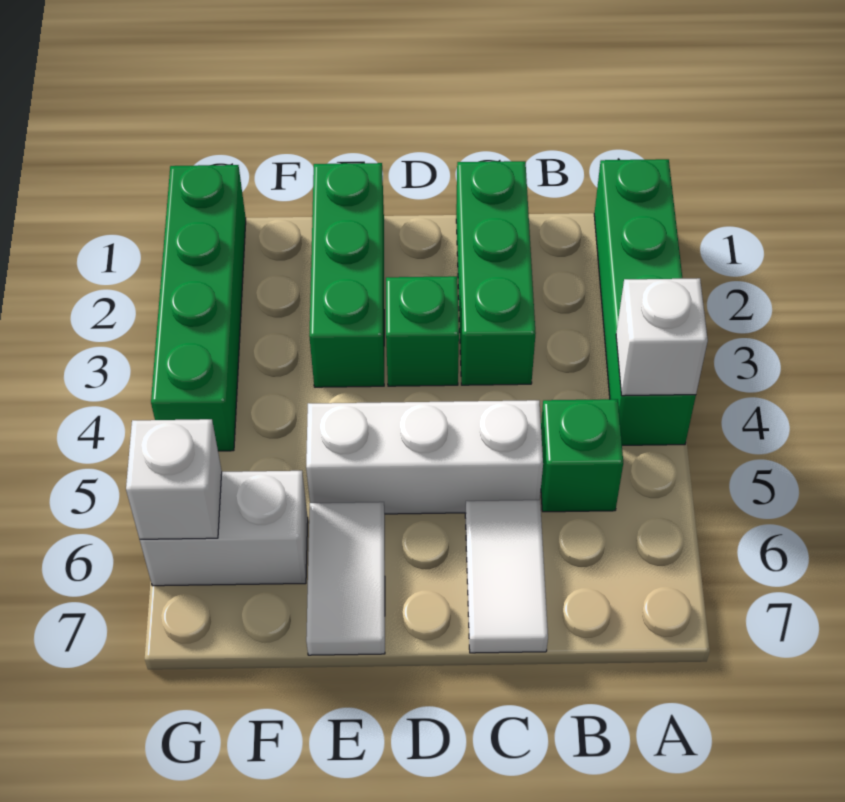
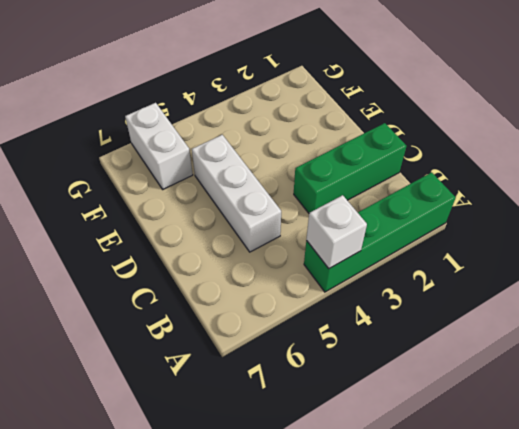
none -> green brick B5 level 1
none -> white tile C6:C7 level 1
none -> green brick D3 level 1

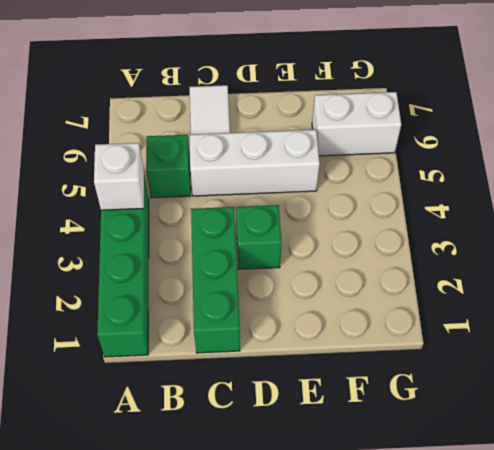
none -> green brick E1:E3 level 1
none -> white tile E6:E7 level 1
none -> green brick G1:G4 level 1

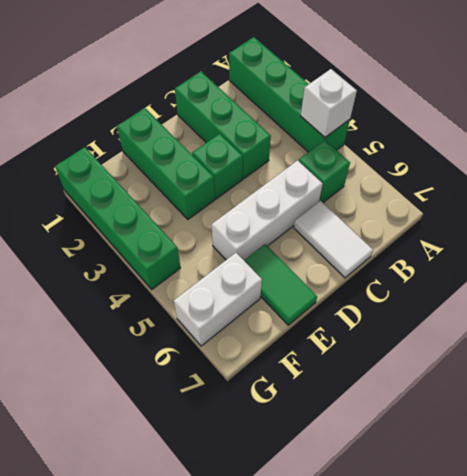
green tile E6:E7 level 1 -> white tile E6:E7 level 1
none -> white brick G6 level 2

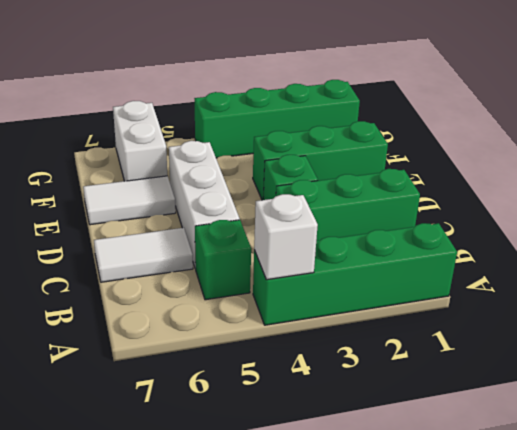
none -> white brick G6 level 2

